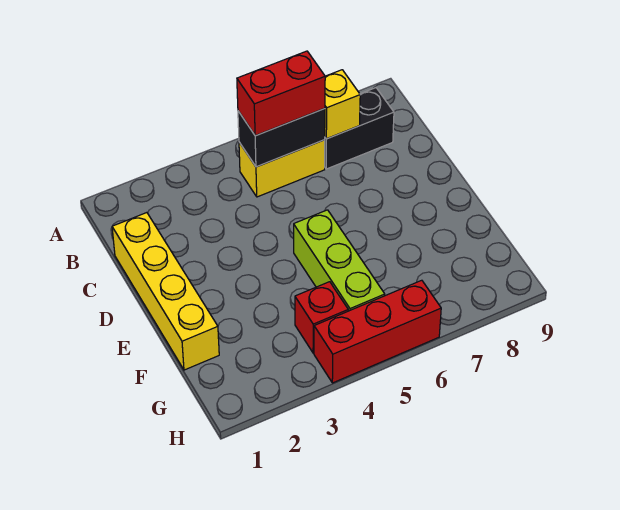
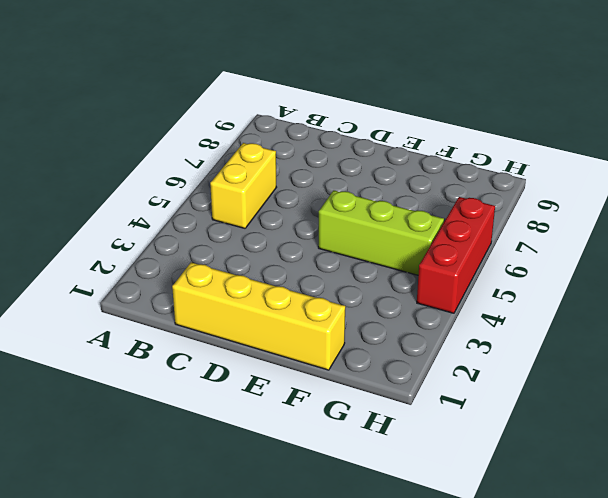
none -> black brick B7:B8 level 1
none -> red brick G4 level 1

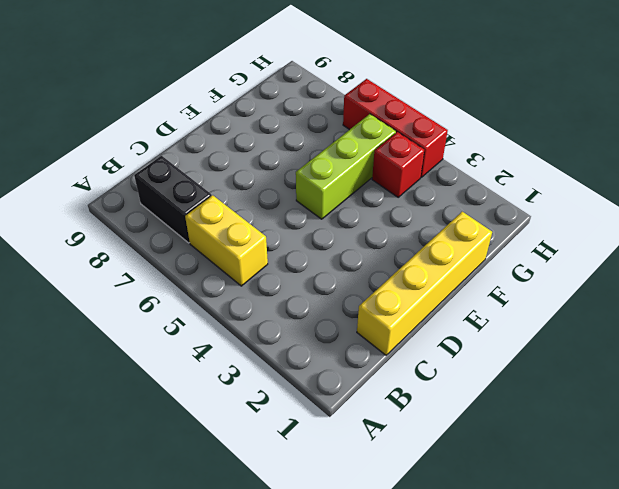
none -> black brick B5:B6 level 2
none -> yellow brick B7 level 2

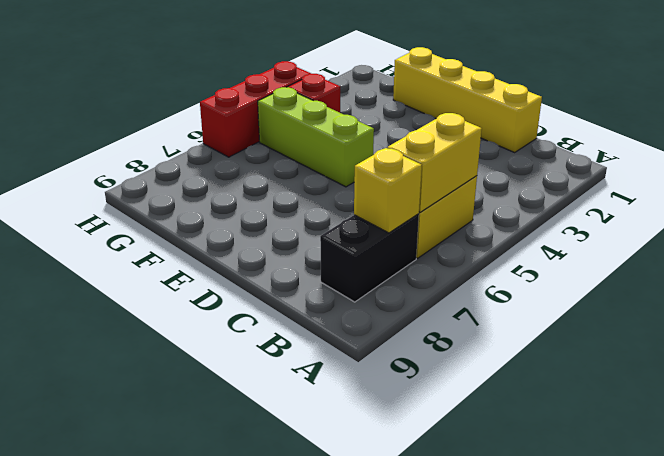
yellow brick B5:B6 level 2 -> black brick B5:B6 level 2
none -> red brick B5:B6 level 3

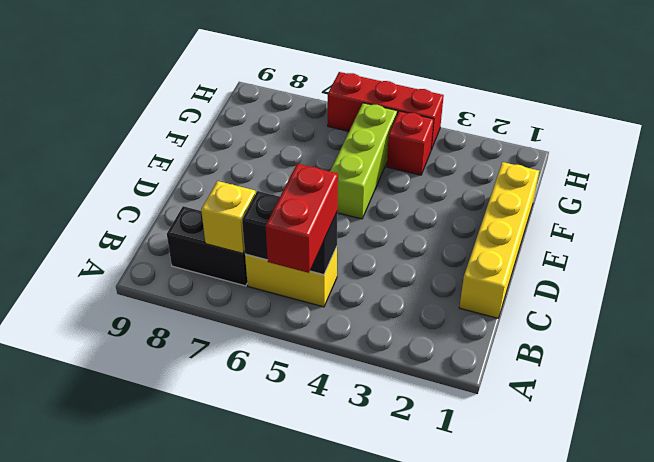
red brick A5:B5 level 3 -> red brick B5:B6 level 3

